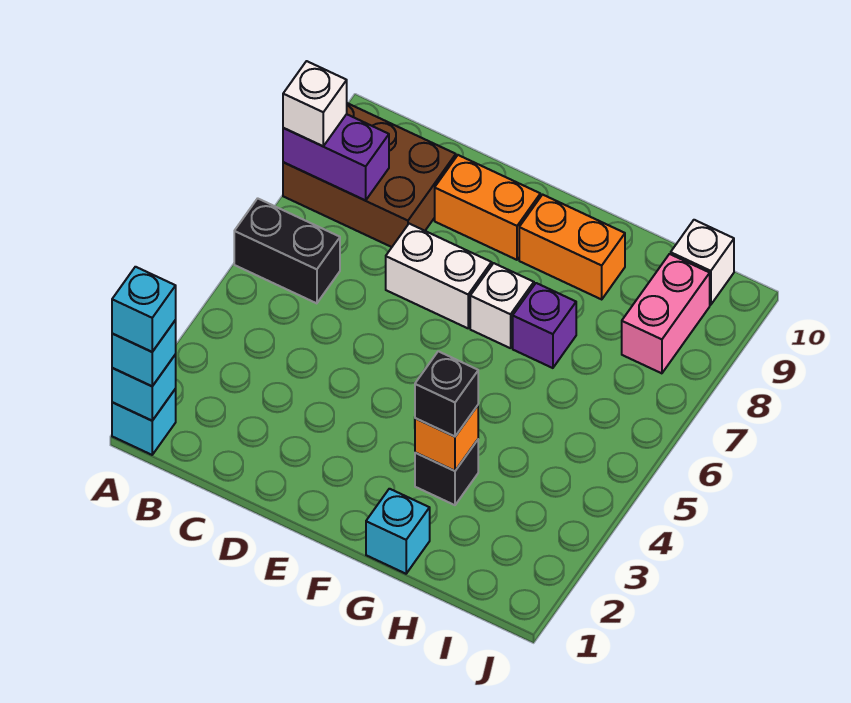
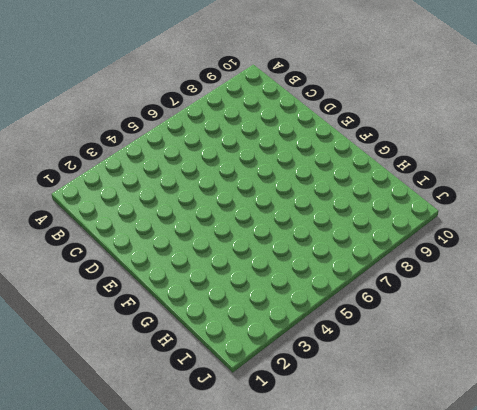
none -> cyan brick A1 level 1
none -> black brick A6:B6 level 1
none -> brown brick A8:C9 level 1

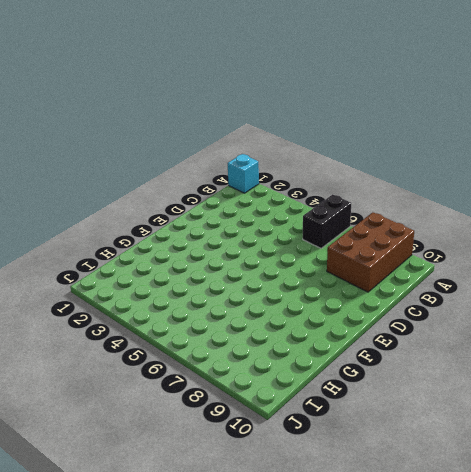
none -> white brick D7:E7 level 1
none -> orange brick D9:E9 level 1
none -> white brick F7 level 1

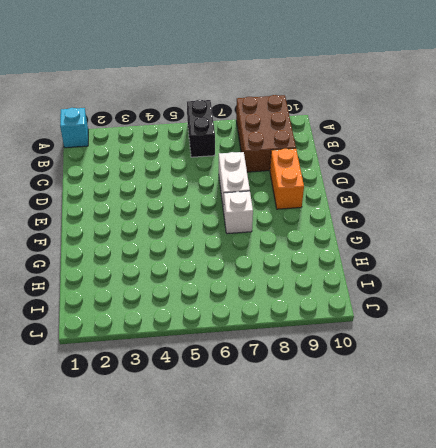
none -> orange brick F9:G9 level 1
none -> cyan brick G1 level 1
none -> black brick G3 level 1

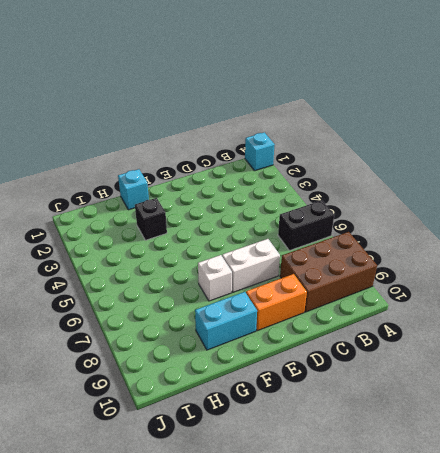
cyan brick F9:G9 level 1 -> orange brick F9:G9 level 1
none -> purple brick G7 level 1
none -> pink brick I8:I9 level 1
none -> white brick I10 level 1

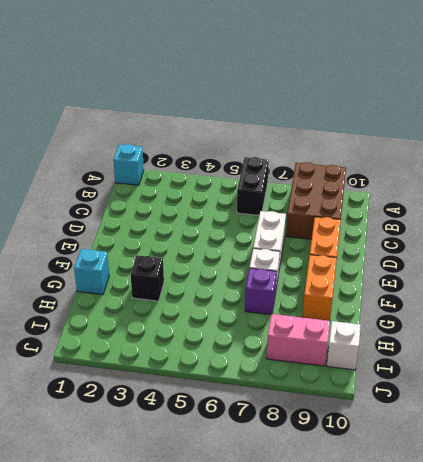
none -> cyan brick A1 level 2
none -> purple brick A8:B8 level 2
none -> orange brick G3 level 2

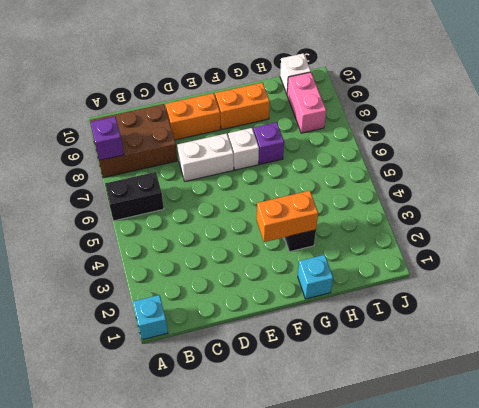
purple brick A8 level 2 -> purple brick A8:B8 level 2
orange brick F3:G3 level 2 -> orange brick G3 level 2
none -> cyan brick A1 level 2
none -> cyan brick A1 level 3
none -> white brick A8 level 3

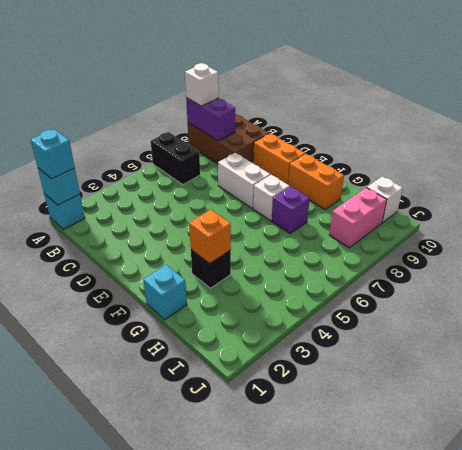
none -> black brick G3 level 3
none -> cyan brick A1 level 4

